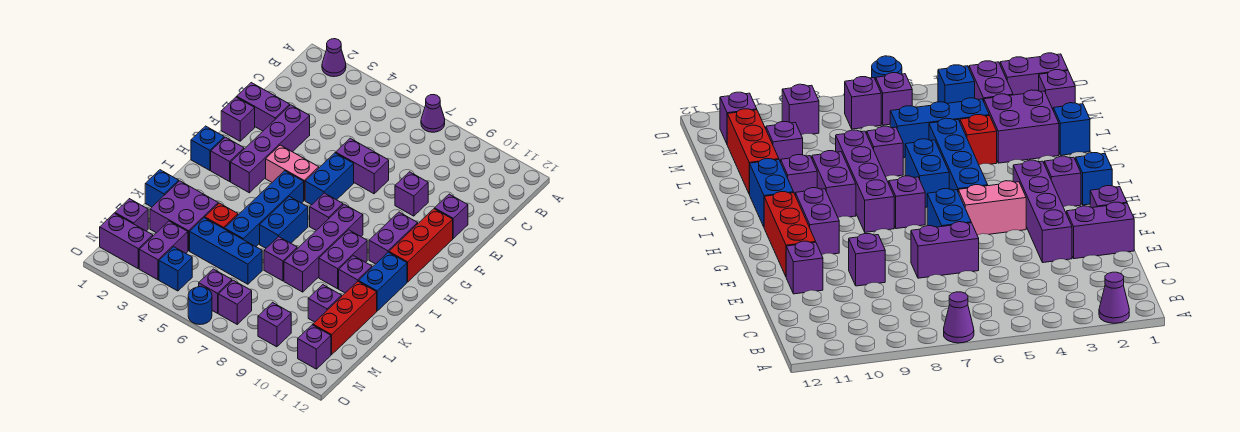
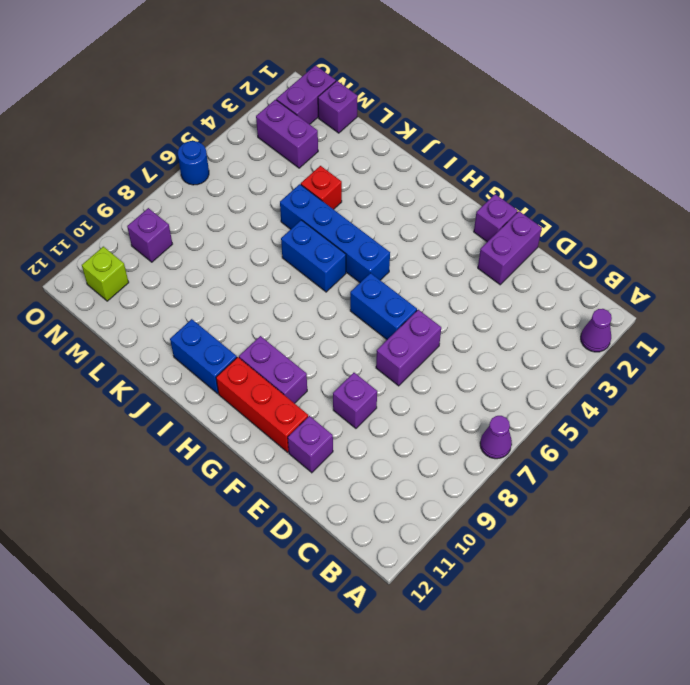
lime brick N11 level 1 -> purple brick N11 level 1
none -> purple brick E3:H3 level 1
none -> pink brick G4:G5 level 1
none -> blue brick H1 level 1
none -> purple brick H2 level 1

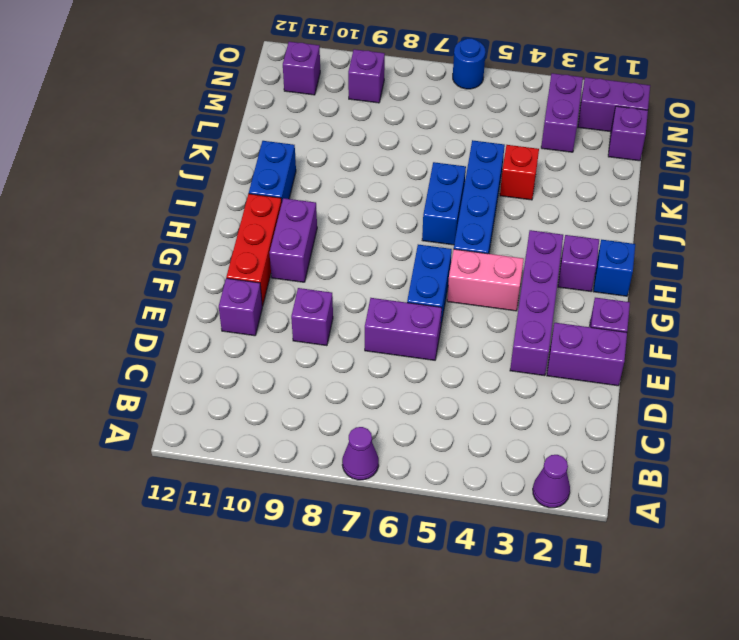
none -> purple brick H7 level 1
none -> purple brick H8:K8 level 1
none -> purple brick I9:J9 level 1
none -> purple brick J10 level 1

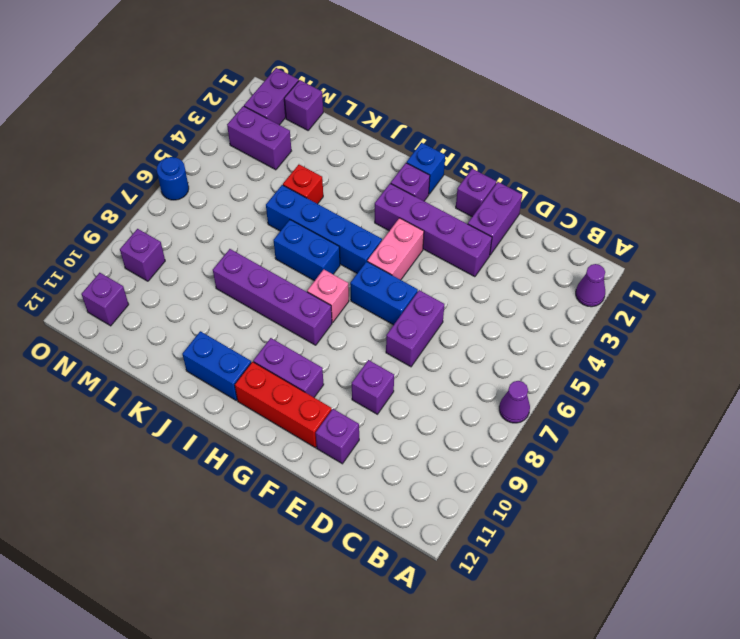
pink brick H7 level 1 -> purple brick H7 level 1
none -> purple brick I9:J9 level 1
none -> purple brick J10 level 1
none -> blue brick K1 level 1
none -> purple brick K2:L3 level 1

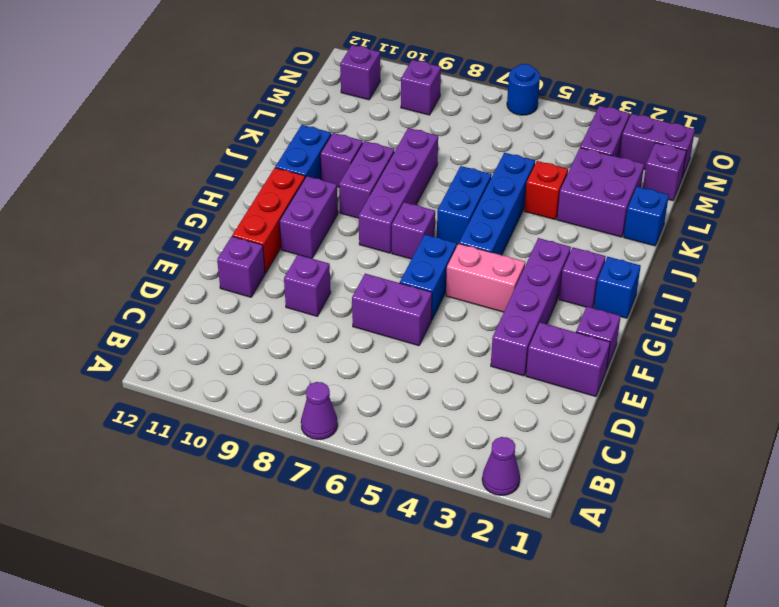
none -> purple brick K7 level 1
none -> red brick K11:M11 level 1
none -> blue brick L4:L6 level 1
none -> purple brick L10 level 1

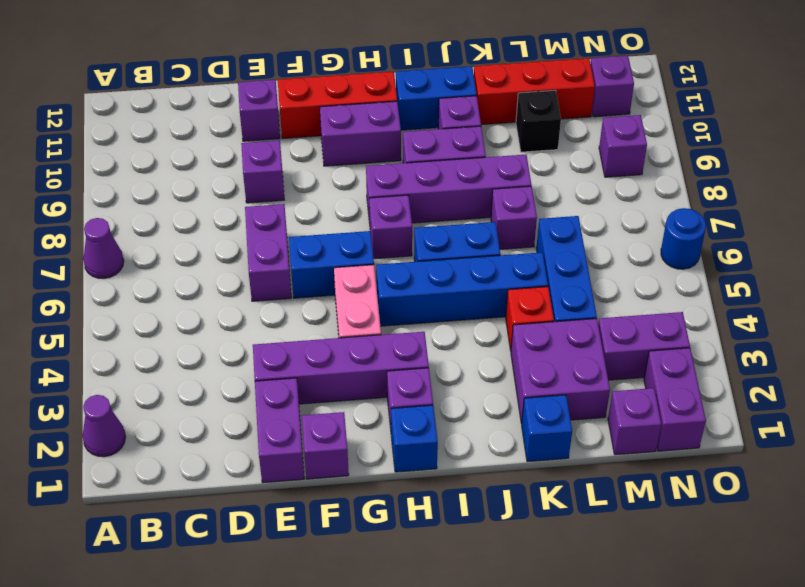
black brick L10 level 1 -> purple brick L10 level 1
none -> blue brick N4 level 1
none -> purple brick N6 level 1
none -> purple brick N7 level 1

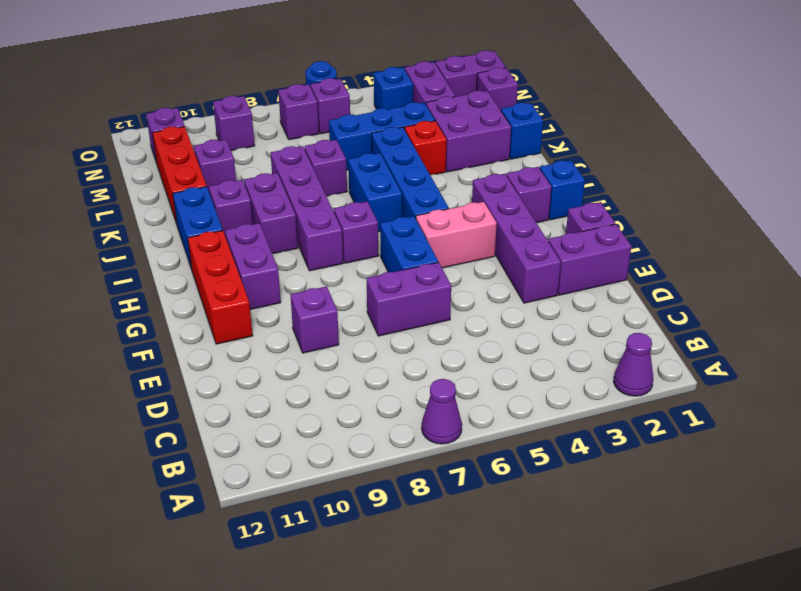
none -> purple brick E11 level 1

